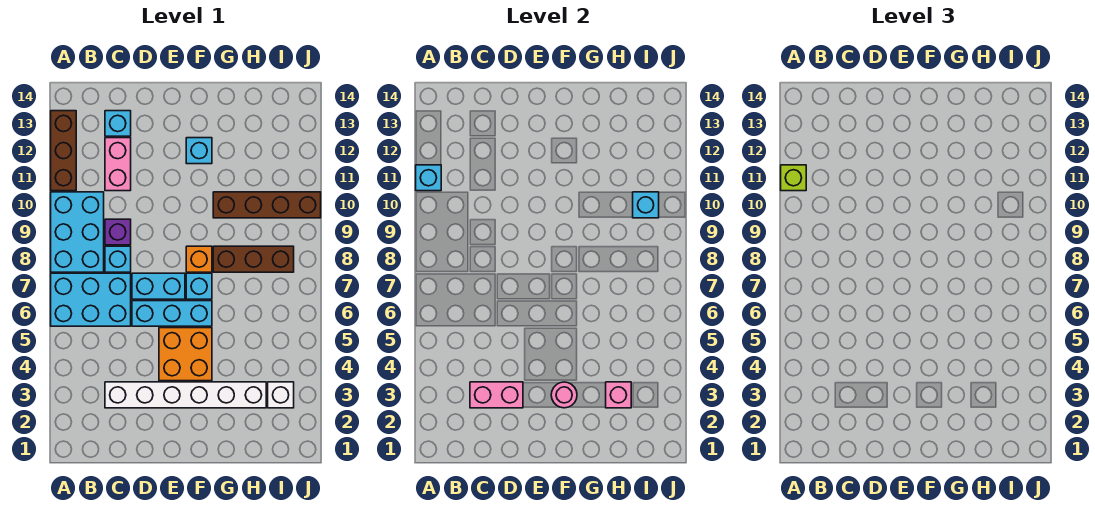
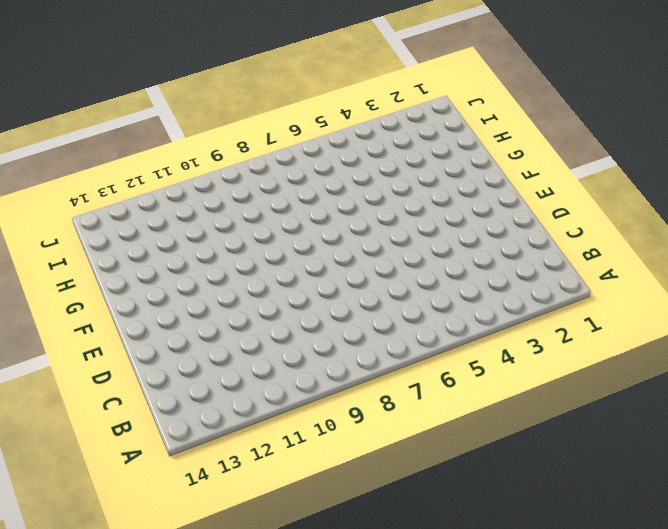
none -> cyan brick A6:C7 level 1
none -> cyan brick A8:B10 level 1
none -> brown brick A11:A13 level 1

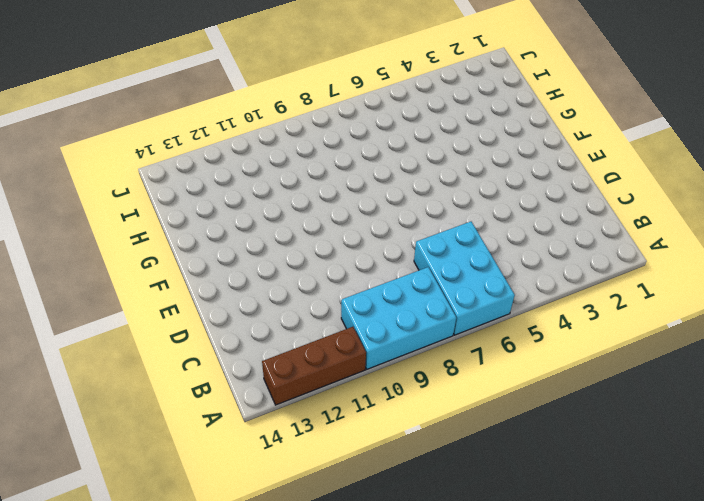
none -> white brick C3:H3 level 1
none -> cyan brick C8 level 1
none -> purple brick C9 level 1

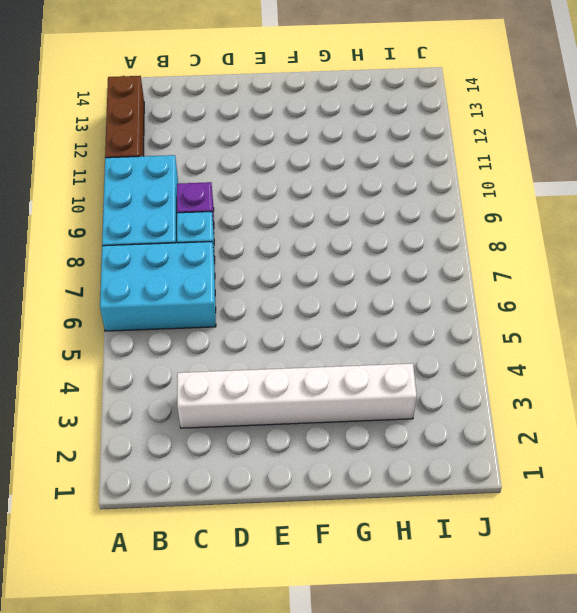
none -> pink brick C11:C12 level 1
none -> cyan brick C13 level 1
none -> cyan brick D6:F6 level 1

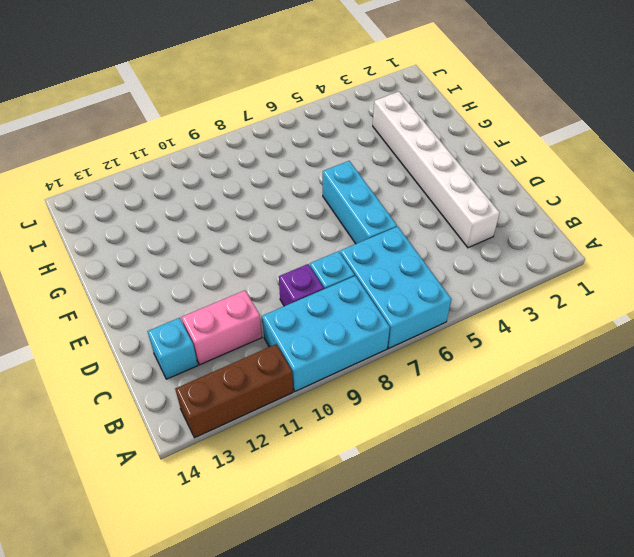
none -> cyan brick D7:E7 level 1
none -> orange brick E4:F5 level 1
none -> cyan brick F7 level 1

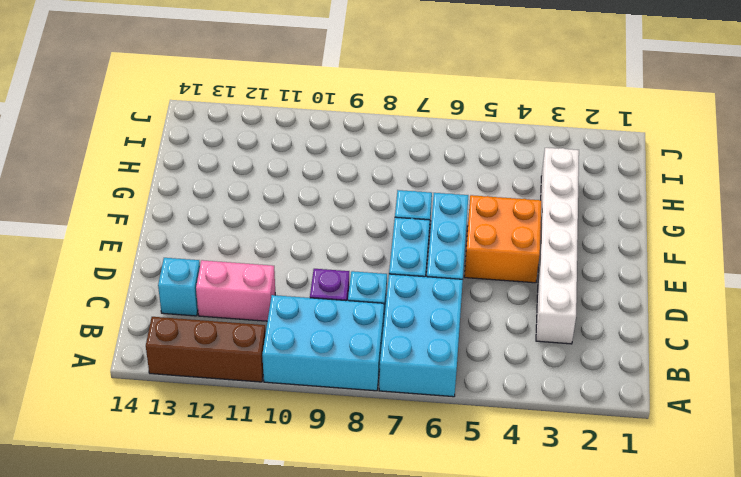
none -> orange brick F8 level 1
none -> cyan brick F12 level 1
none -> brown brick G8:I8 level 1

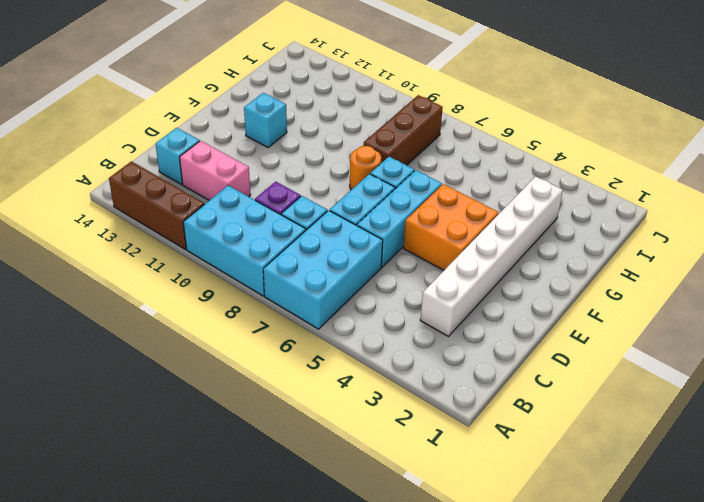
orange round brick F8 level 1 -> orange brick F8 level 1
none -> brown brick G10:J10 level 1
none -> white brick I3 level 1
none -> cyan brick A11 level 2

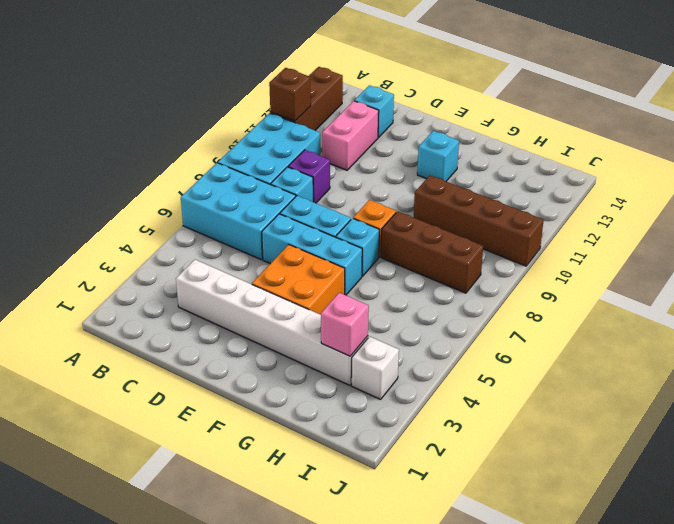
brown brick A11 level 2 -> cyan brick A11 level 2
none -> pink brick C3:D3 level 2
none -> pink round brick F3 level 2
none -> cyan brick I10 level 2

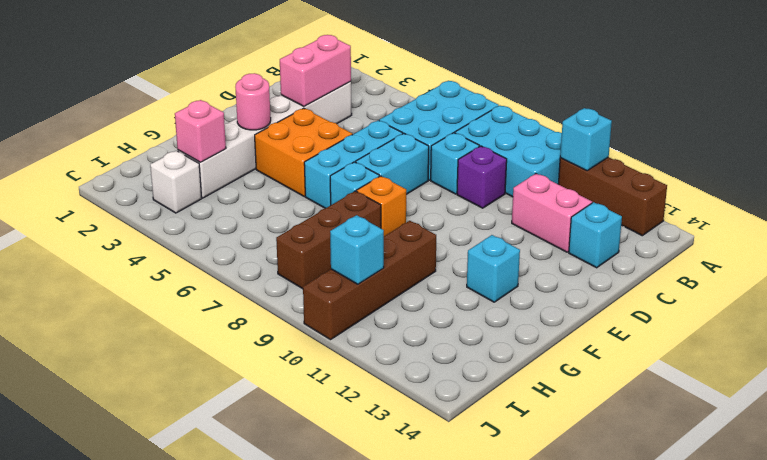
none -> lime brick A11 level 3

